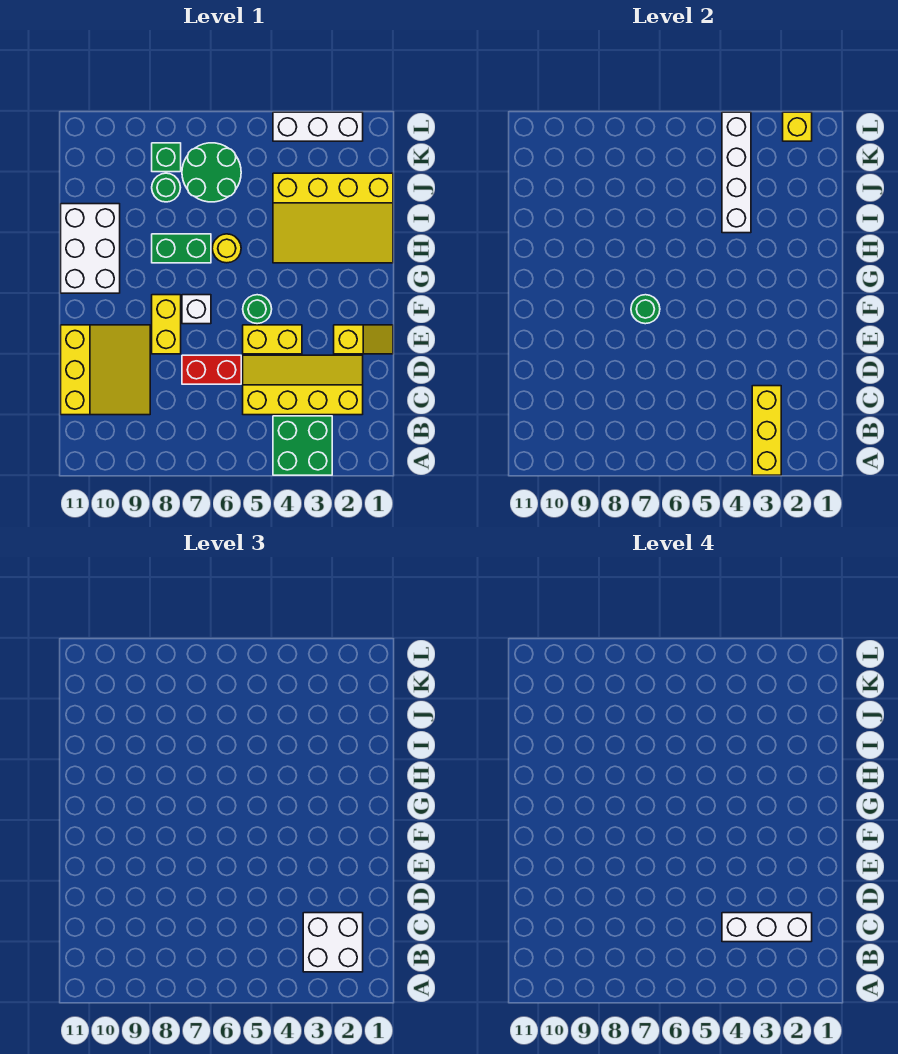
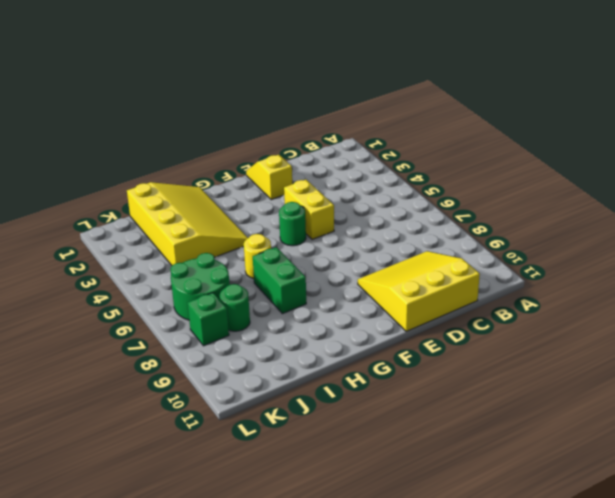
none -> green brick A3:B4 level 1
none -> yellow slope C2:D5 level 1 top C
none -> red brick D6:D7 level 1

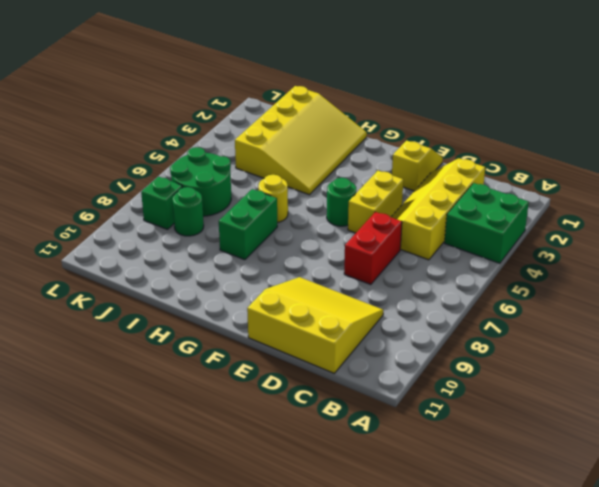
none -> yellow brick E8:F8 level 1
none -> white brick F7 level 1
none -> white brick G10:I11 level 1

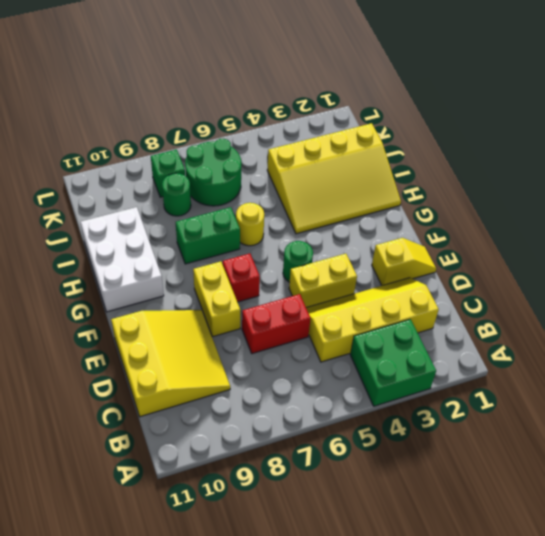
red brick F7 level 1 -> white brick F7 level 1
none -> white brick L2:L4 level 1
none -> yellow brick A3:C3 level 2
none -> green round brick F7 level 2

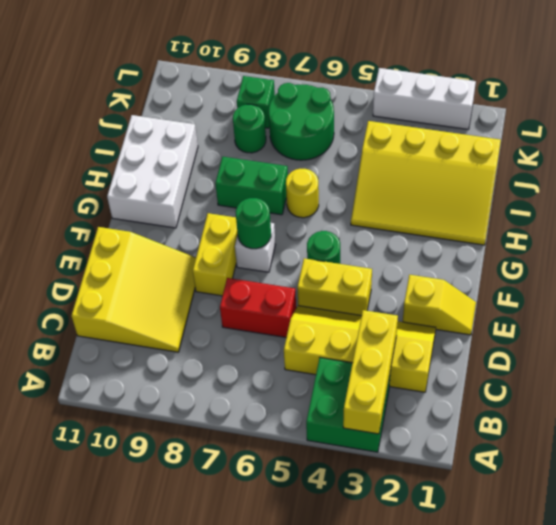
none -> white brick I4:L4 level 2
none -> yellow brick L2 level 2
none -> white brick B2:C3 level 3

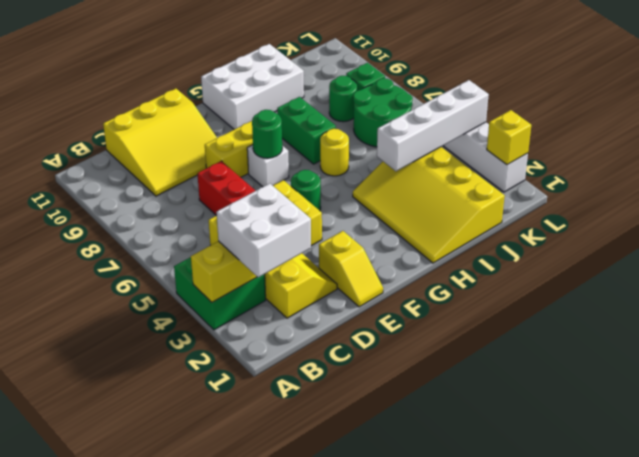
none -> white brick C2:C4 level 4

